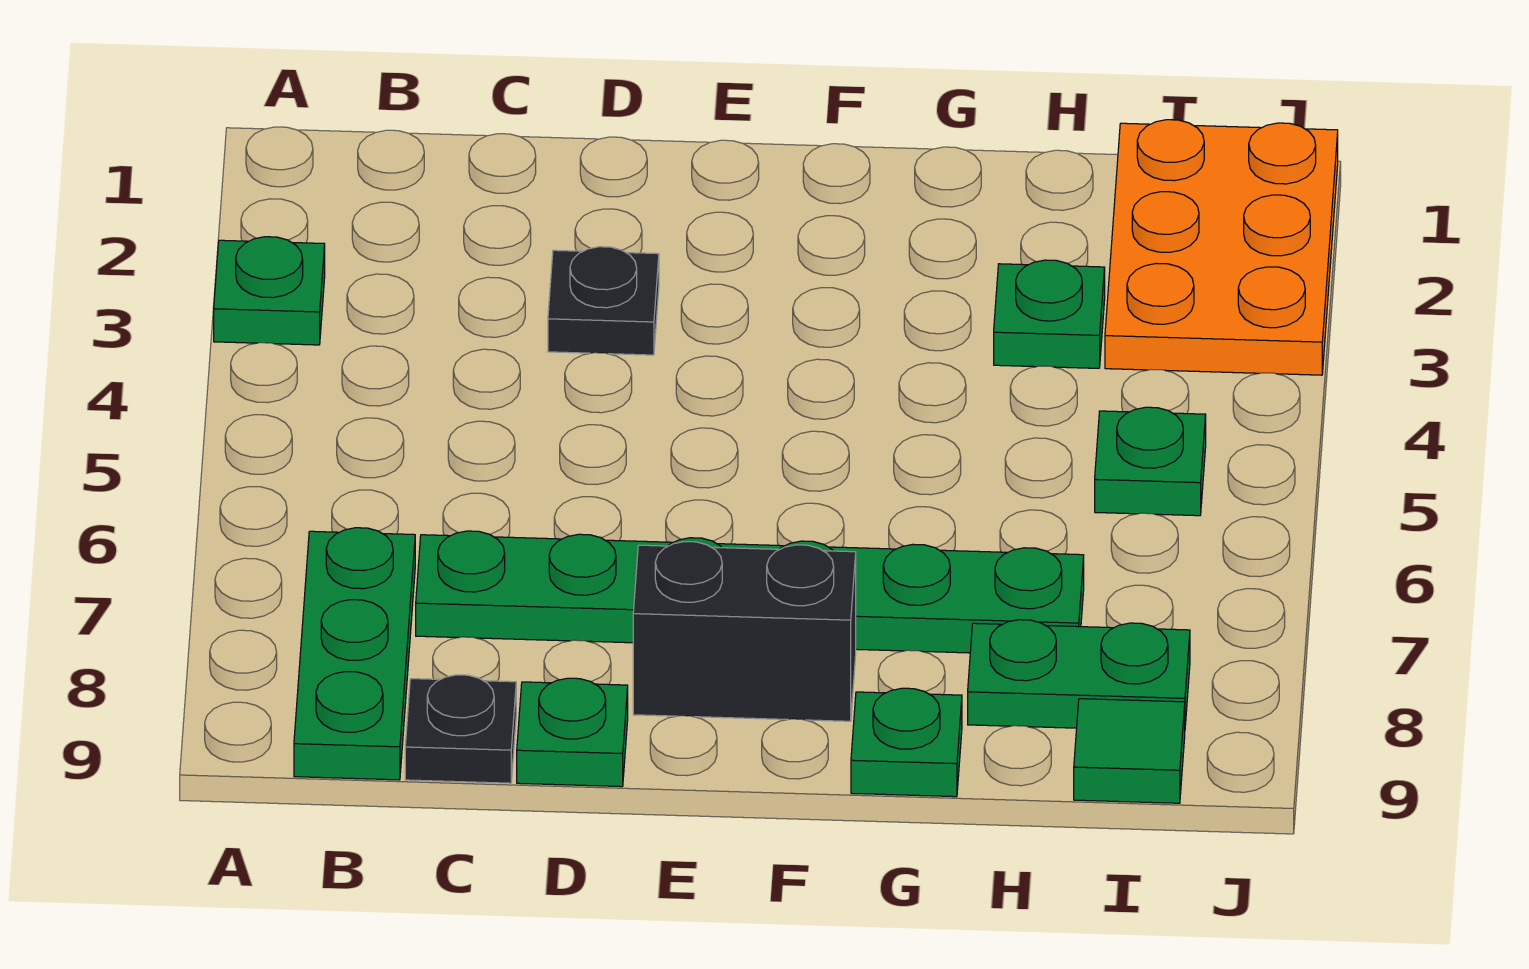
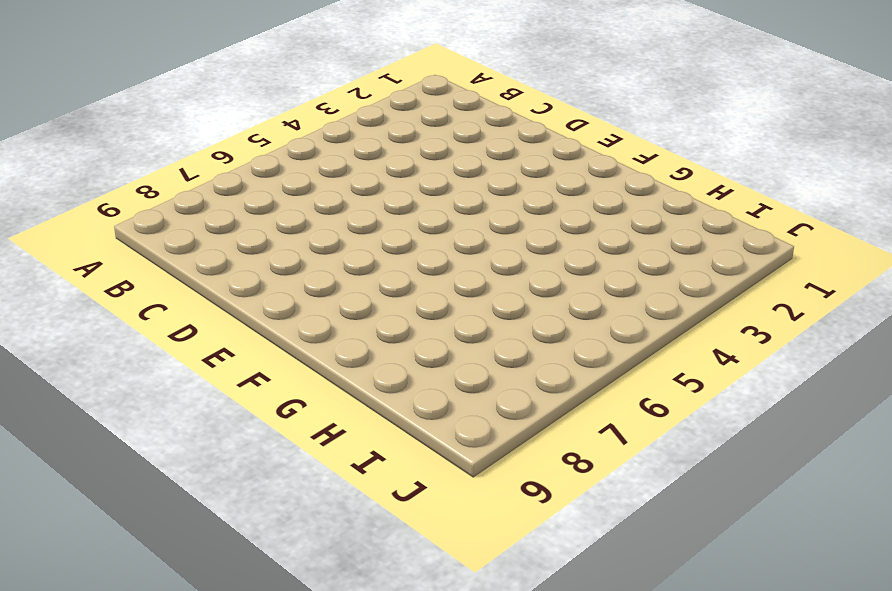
none -> green plate A3 level 1
none -> green plate B7:B9 level 1
none -> green plate C7:H7 level 1

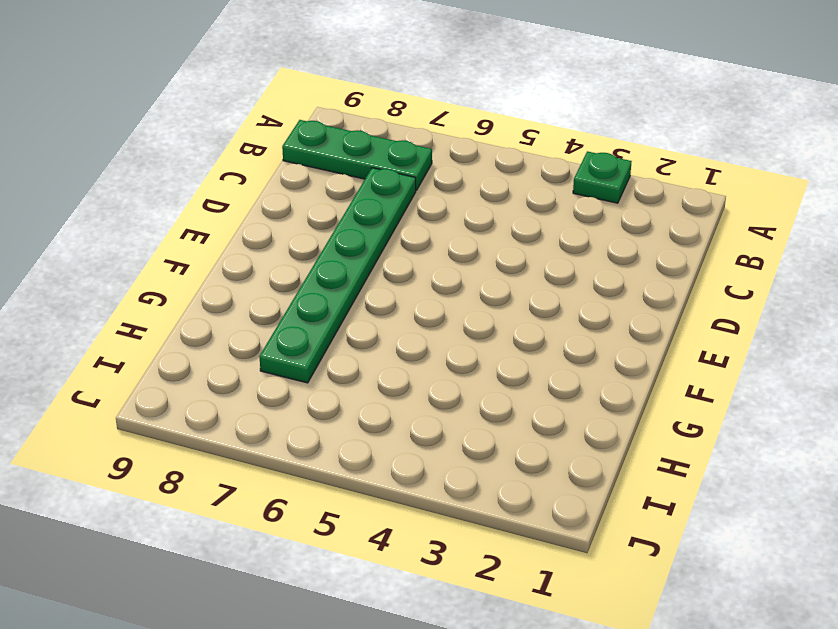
none -> black plate C9 level 1
none -> black plate D3 level 1
none -> green plate D9 level 1

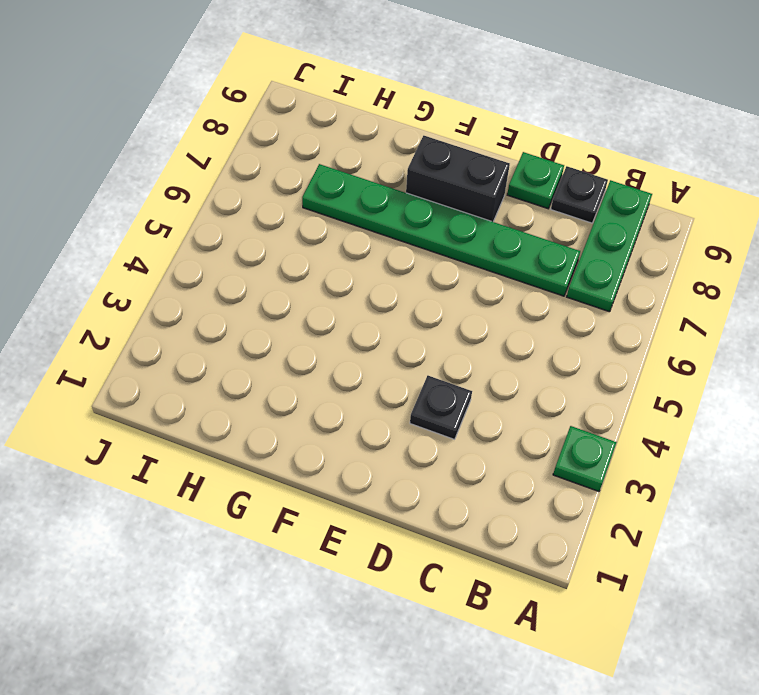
none -> green plate G9 level 1
none -> green plate H3 level 1
none -> green plate H8:I8 level 1

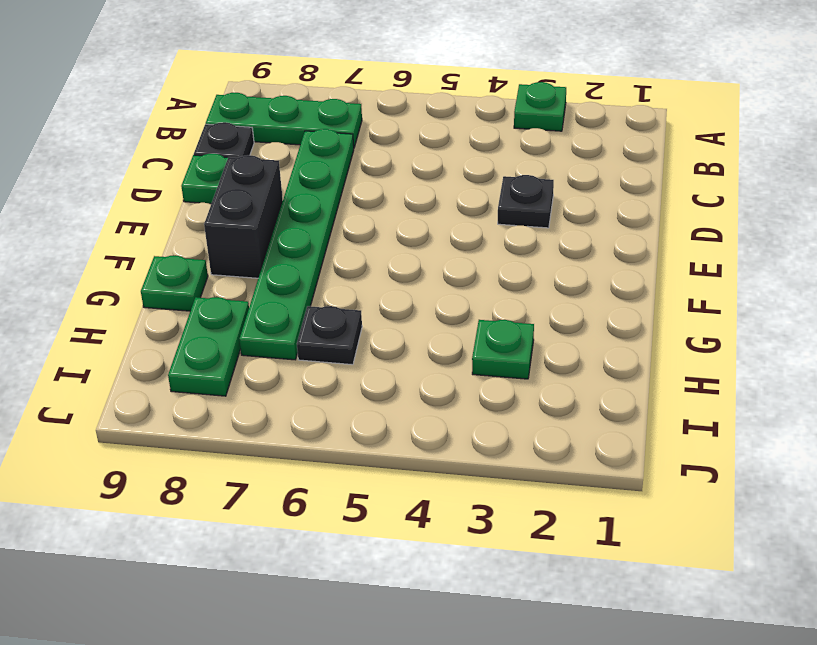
black plate H6 level 1 -> none
none -> orange plate I1:J3 level 1
none -> green plate I5 level 1
none -> green tile I9 level 1

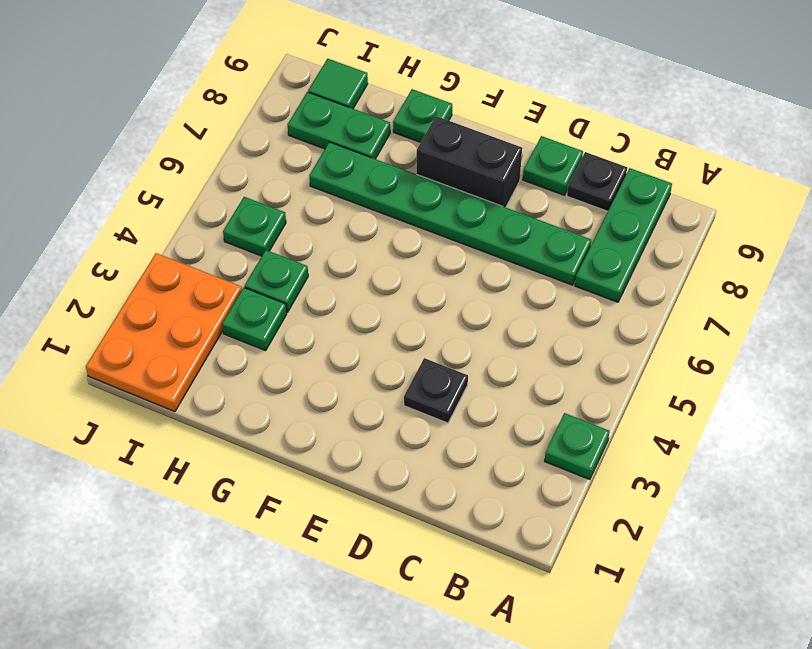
green plate H4 level 1 -> none

